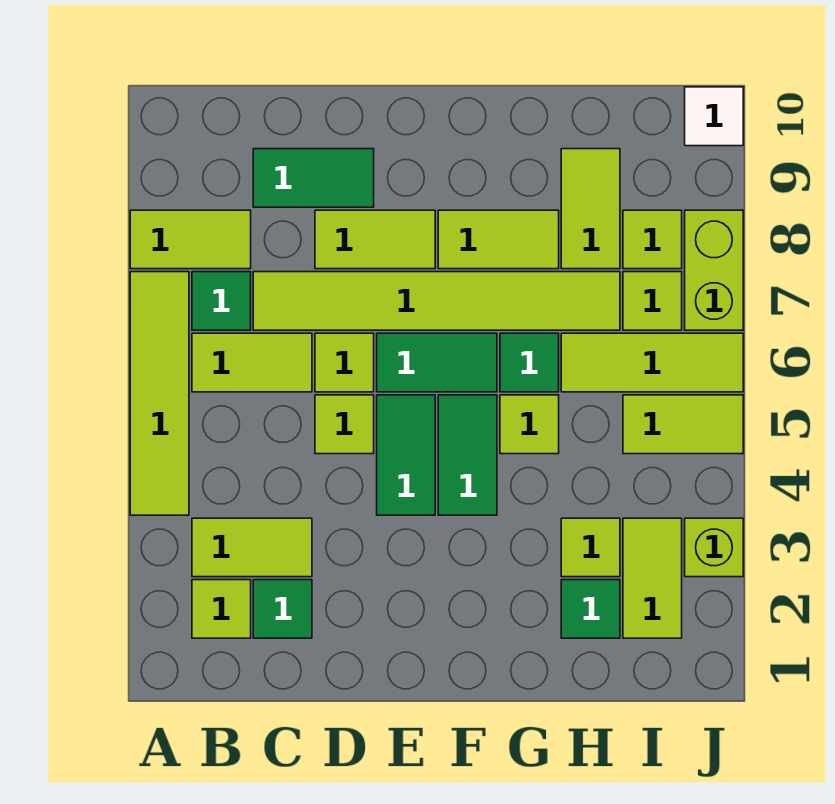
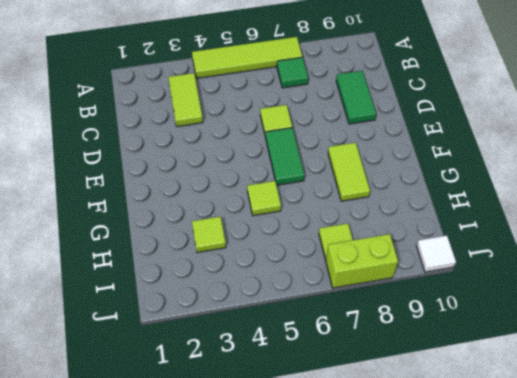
none -> lime tile A8:B8 level 1
none -> lime tile B2 level 1
none -> lime tile B6:C6 level 1

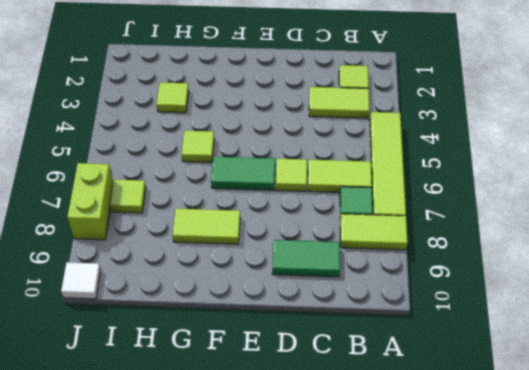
none -> green tile C2 level 1
none -> lime tile C7:H7 level 1
none -> lime tile D5 level 1

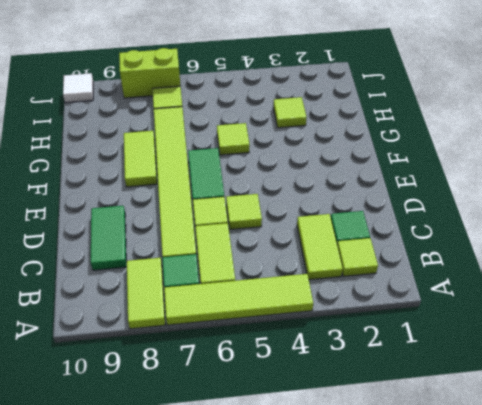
none -> lime tile D8:E8 level 1
none -> green tile E4:E5 level 1
none -> green tile F4:F5 level 1

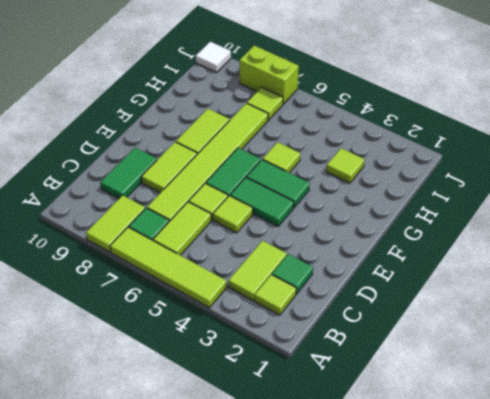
none -> green tile G6 level 1
none -> green tile H2 level 1
none -> lime tile H6:J6 level 1

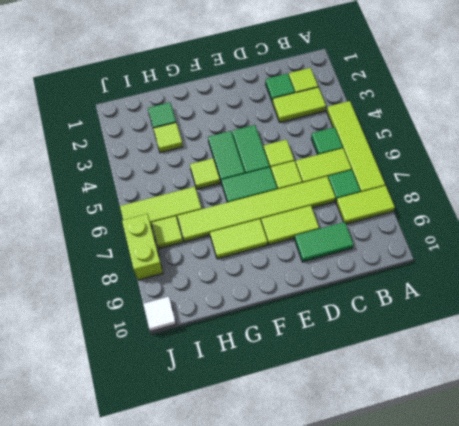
green tile B5 level 1 -> green tile G6 level 1
none -> lime tile H8:H9 level 1
none -> lime tile I2:I3 level 1
none -> lime tile I5:J5 level 1

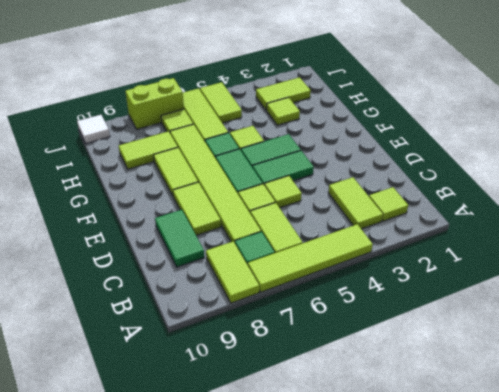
none -> green tile C2 level 1
none -> green tile H2 level 1
none -> lime tile I8 level 1

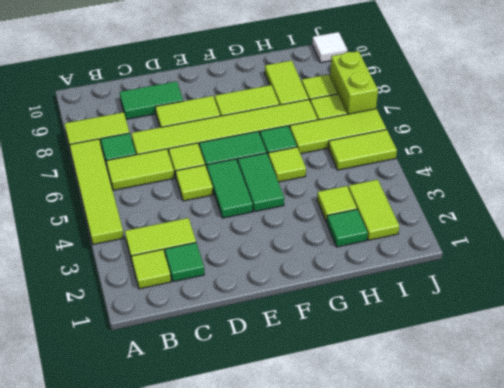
none -> lime brick J3 level 1

